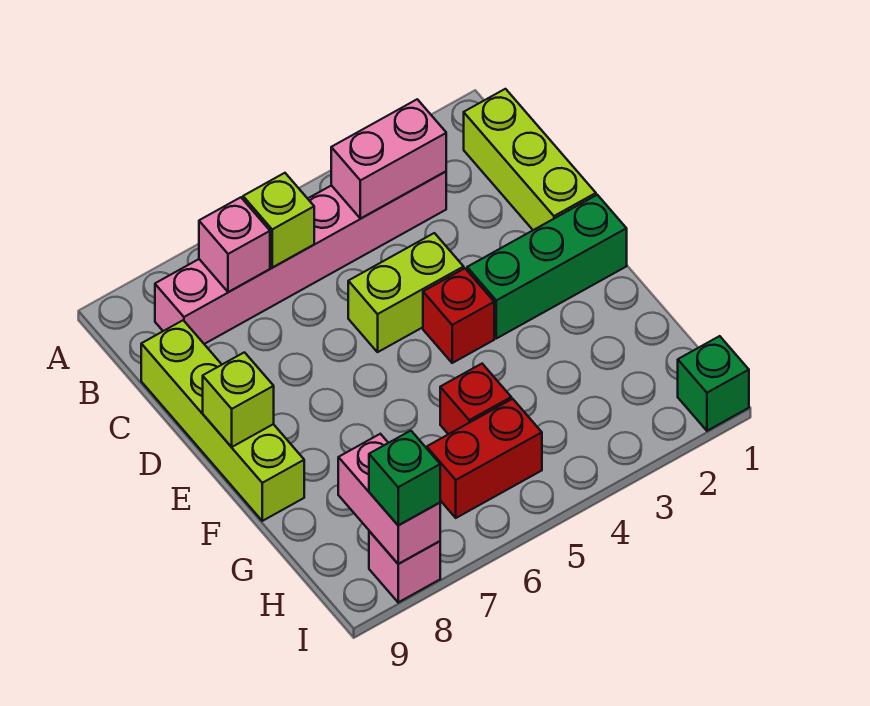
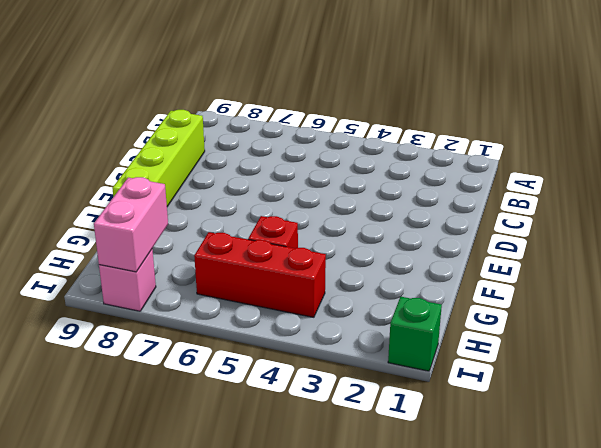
red brick H4:H6 level 1 -> red brick H5:H6 level 1
none -> lime brick B1:D1 level 1
none -> pink brick B3:B8 level 1
none -> lime brick D4:D5 level 1

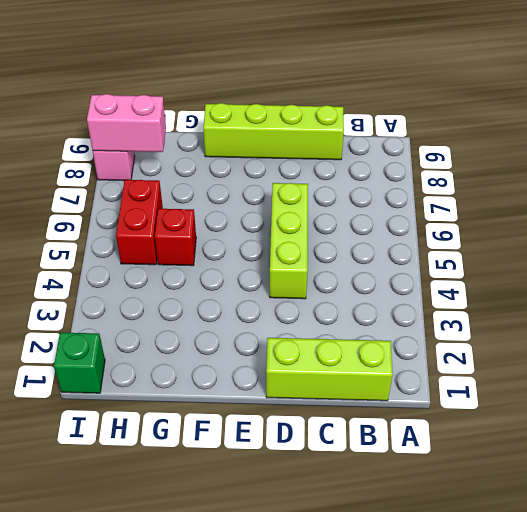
lime brick D4:D6 level 1 -> lime brick D4:D5 level 1
none -> pink brick B3:B8 level 1
none -> green brick E1:E3 level 1
none -> red brick E4 level 1

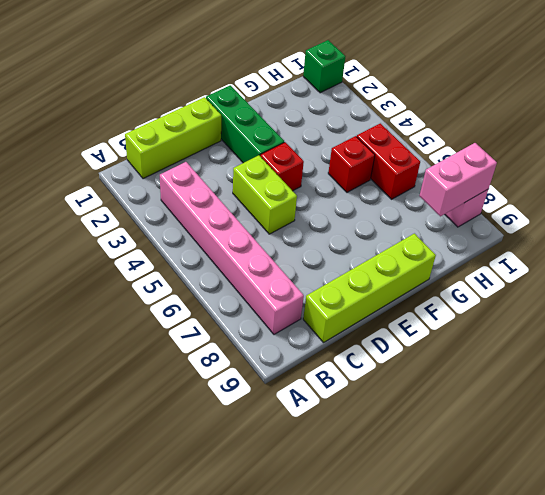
none -> pink brick B3:B4 level 2
none -> lime brick B6 level 2
none -> pink brick B7 level 2

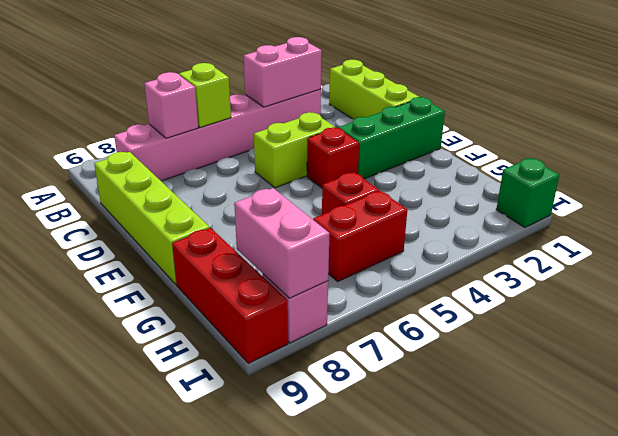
red brick G9:I9 level 1 -> none
none -> lime brick E9 level 2
none -> green brick I8 level 3

